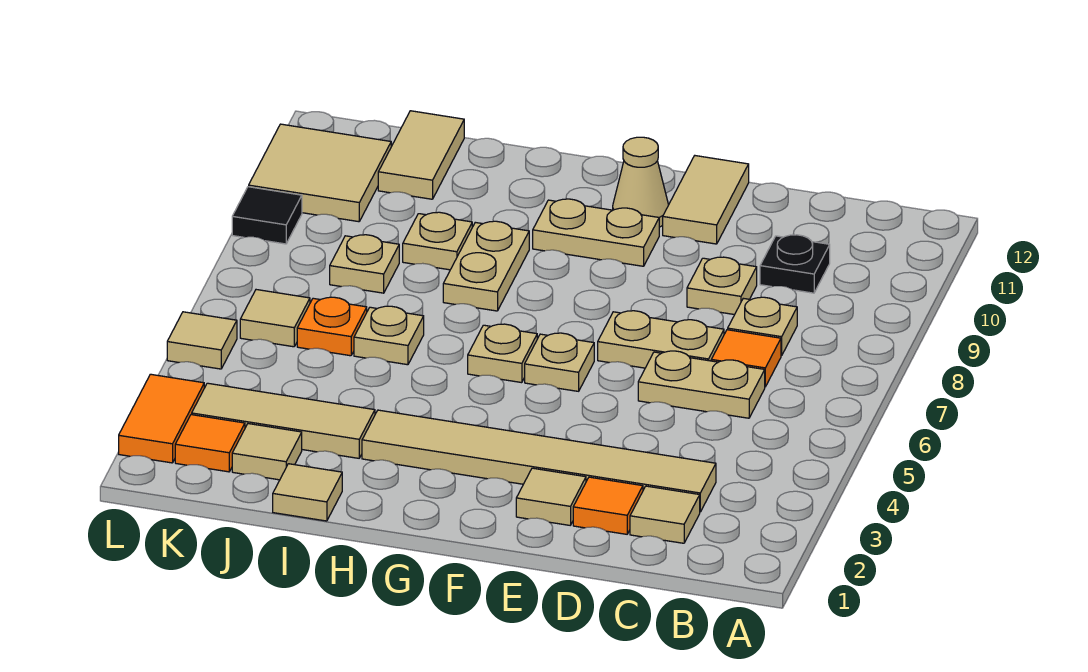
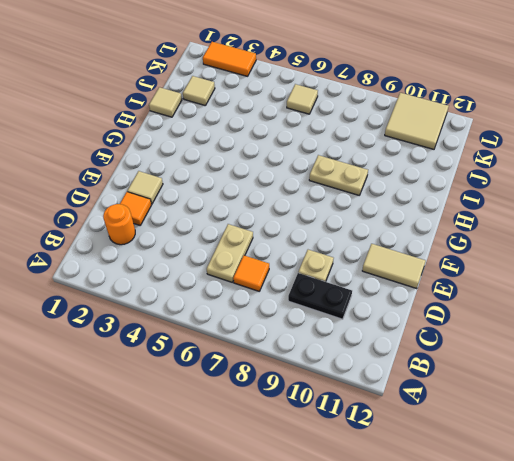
orange round brick C2 level 1 -> tan tile C2 level 1
black plate C9:C10 level 1 -> black plate C10 level 1
none -> tan tile C3:H3 level 1
none -> tan plate C8 level 1
none -> tan plate D7:E7 level 1
none -> tan plate F6 level 1

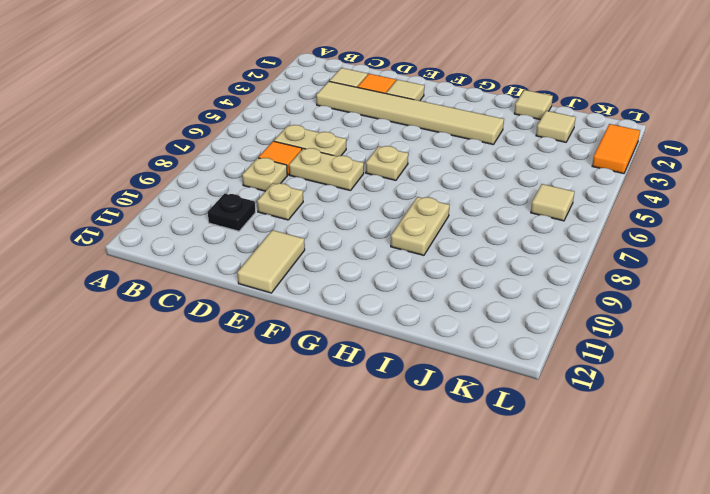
none -> tan plate F10:G10 level 1
none -> tan cone F11 level 1
none -> tan plate G6 level 1
none -> tan tile I3:K3 level 1

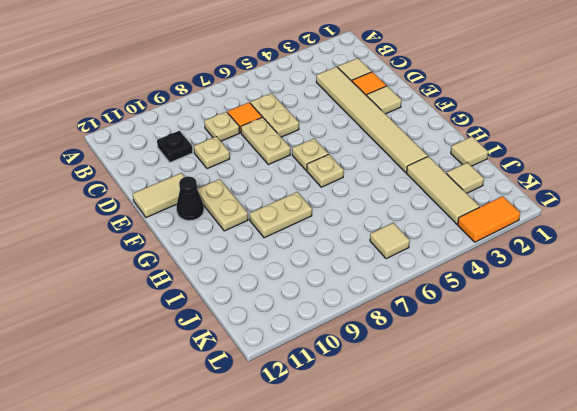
black cone F11 level 1 -> tan cone F11 level 1
none -> tan plate I6 level 1
none -> tan plate I9 level 1
none -> orange plate J6 level 1
none -> tan plate J8 level 1

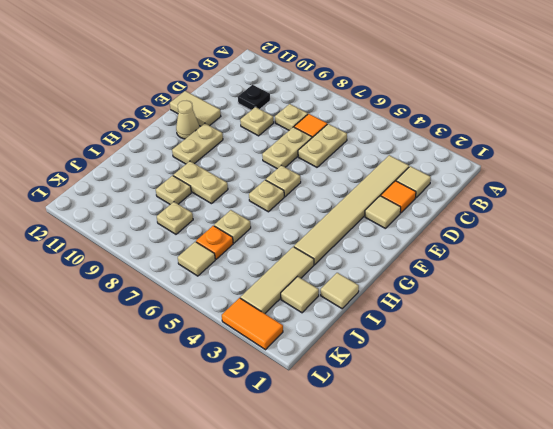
none -> tan tile J11:J12 level 1
none -> orange tile K2 level 1
none -> tan tile K10:L11 level 1
none -> tan tile L5 level 1

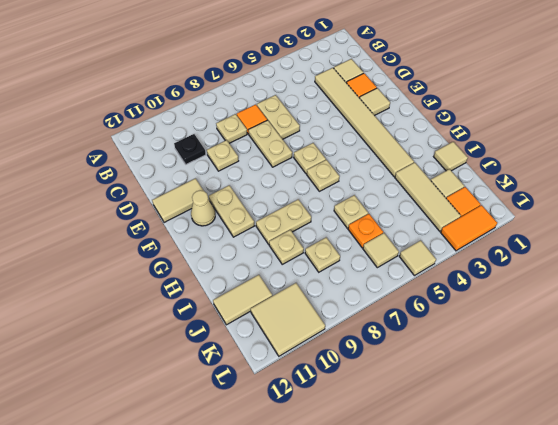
none -> black tile L9 level 1

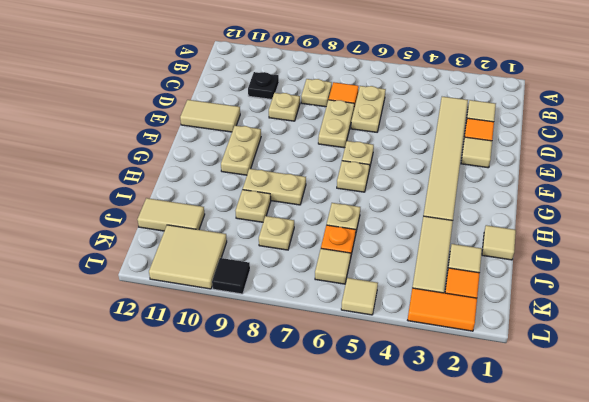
none -> tan cone F11 level 1

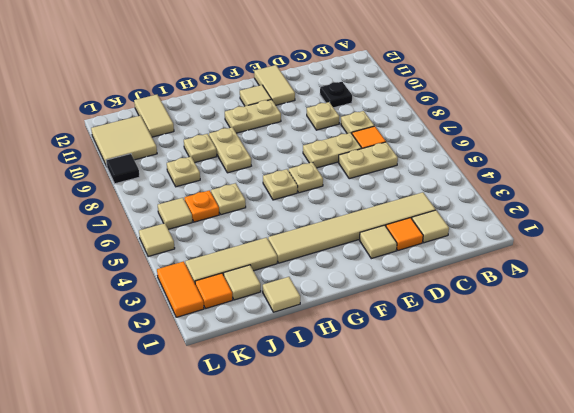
tan tile F11 level 1 -> tan cone F11 level 1

